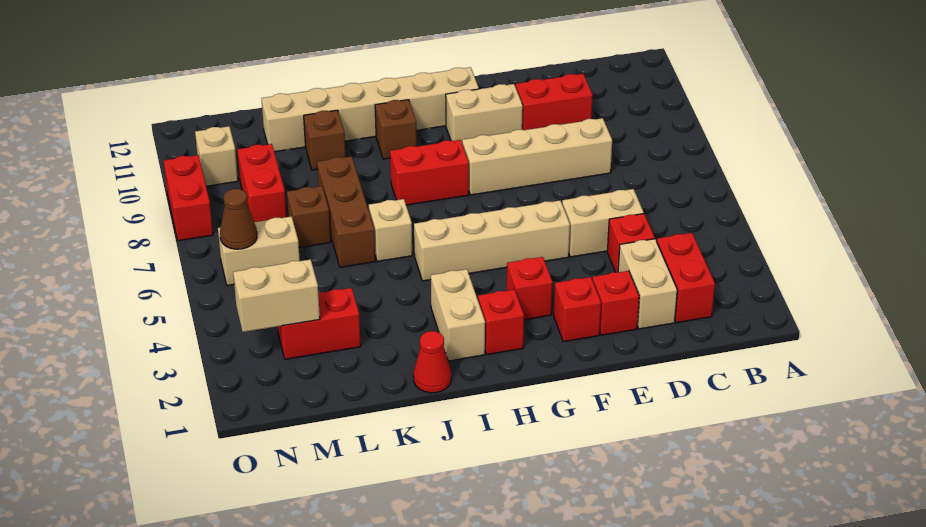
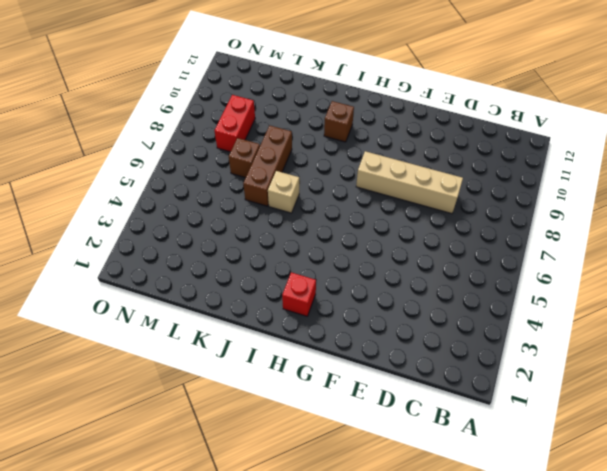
none -> red brick C2:C3 level 1
none -> tan brick D2:D3 level 1
none -> red brick D4 level 1

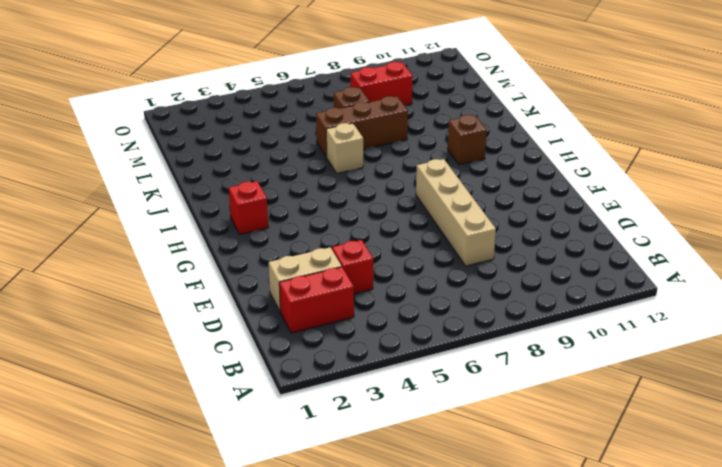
none -> tan brick D5:E5 level 1
none -> red brick D10:E10 level 1
none -> red brick E2 level 1

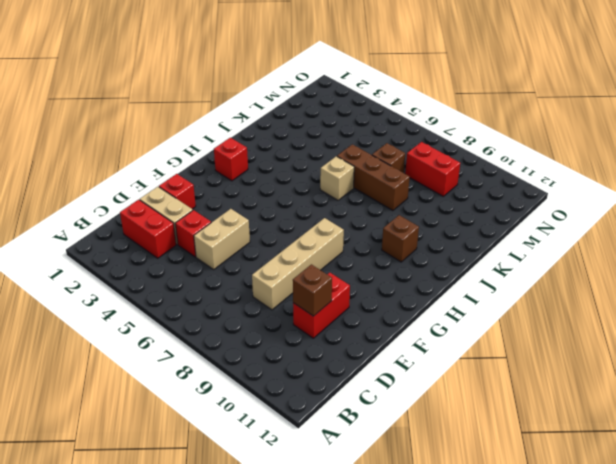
brown brick D10 level 2 -> brown brick K10 level 1
none -> red brick F2 level 1
none -> tan brick F5:I5 level 1
none -> tan brick F10:G10 level 1

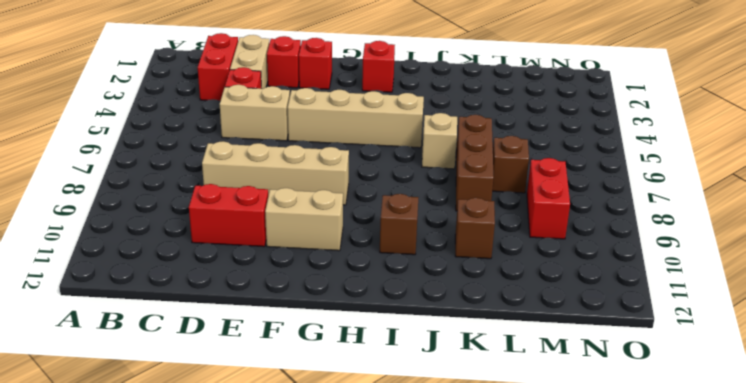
none -> red brick G3 level 1
none -> tan brick G11:L11 level 1
none -> red brick H8:I8 level 1

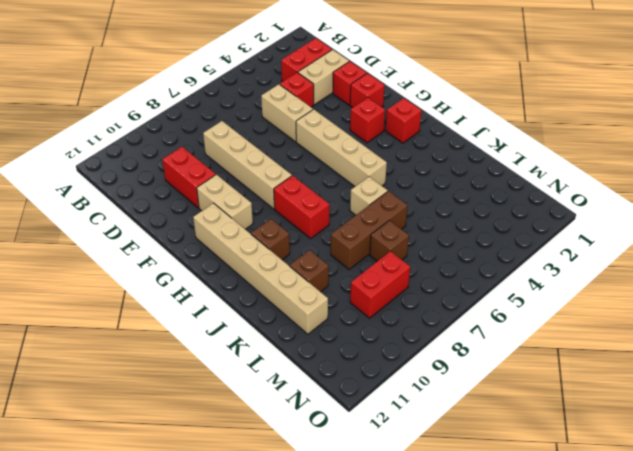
none -> tan brick I2:I3 level 1
none -> red cone J1 level 1
none -> red brick L3:M3 level 1

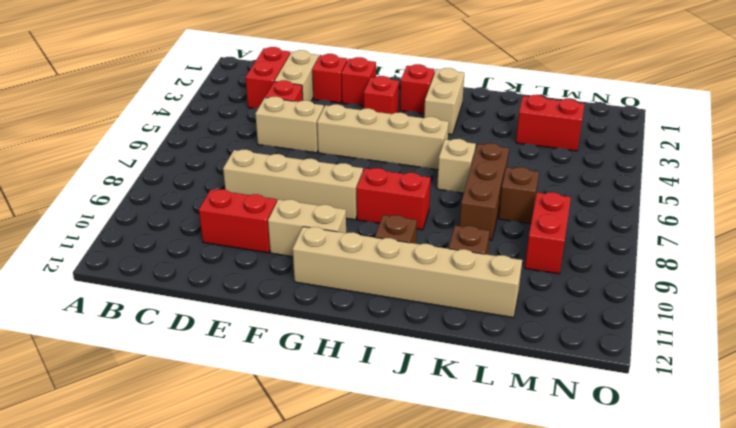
none -> red cone J1 level 1
none -> tan brick M6:N6 level 1
none -> tan brick N10 level 1

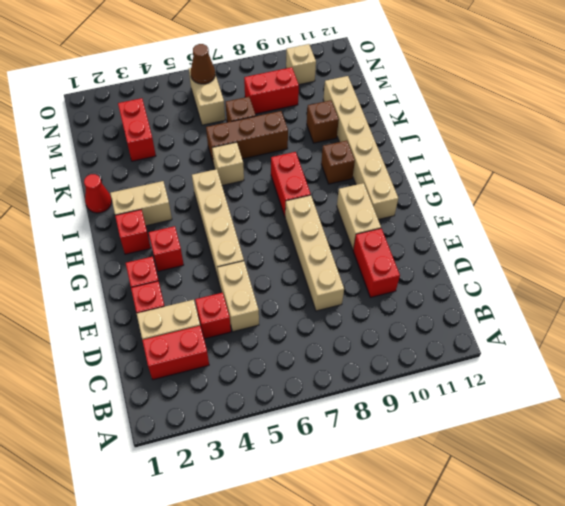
none -> red brick O8:O9 level 1
none -> tan brick M3:N3 level 2

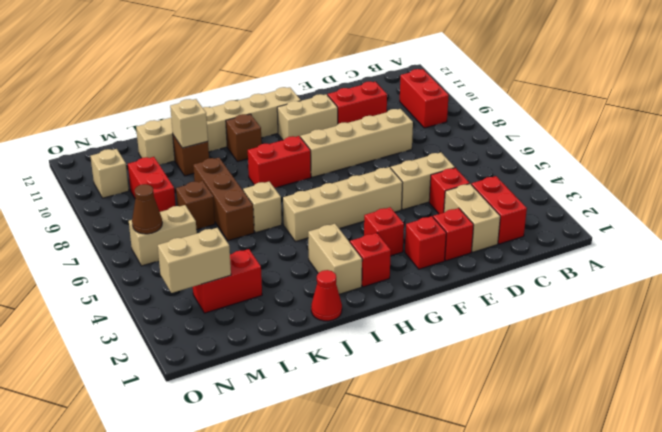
red brick B9:B10 level 1 -> red brick O8:O9 level 1
tan brick K10 level 2 -> none

